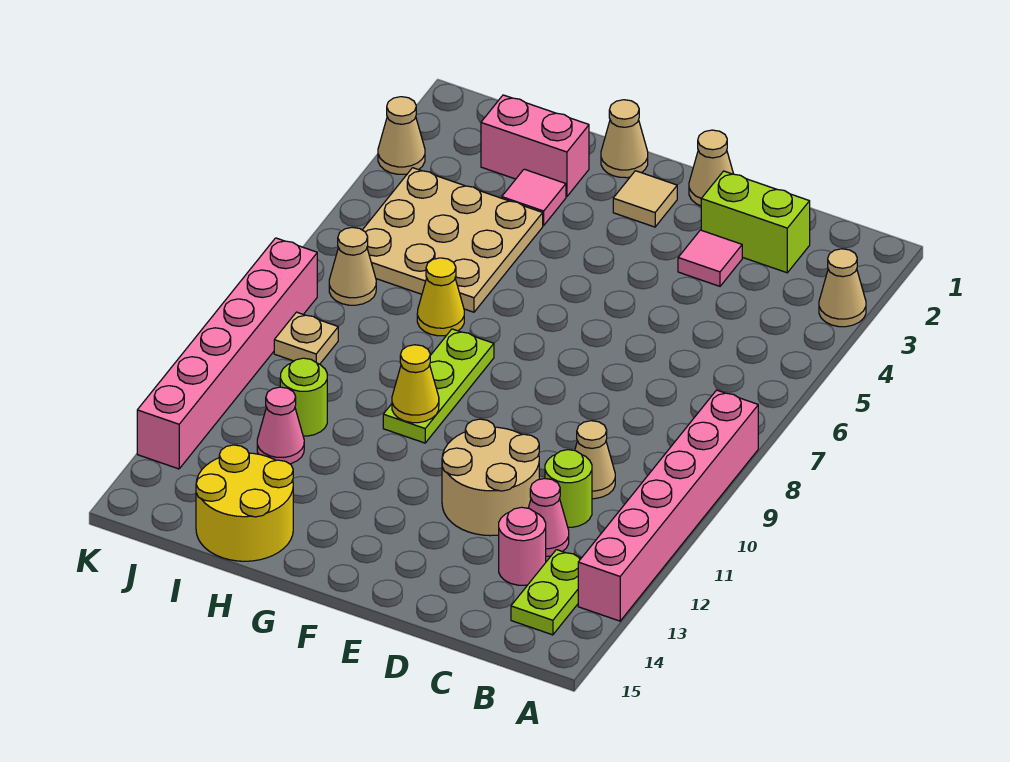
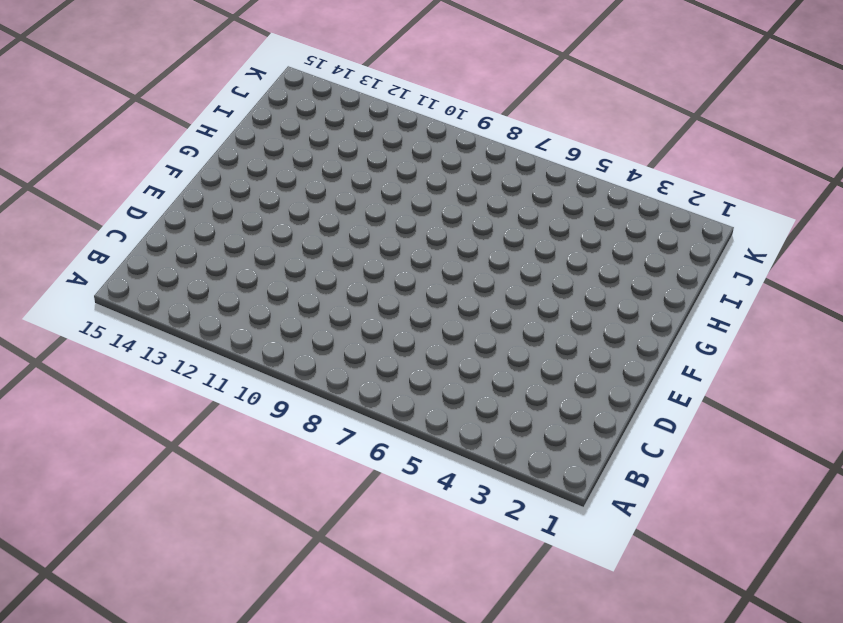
none -> tan cone A3 level 1
none -> pink brick A8:A13 level 1
none -> lime plate B13:B14 level 1

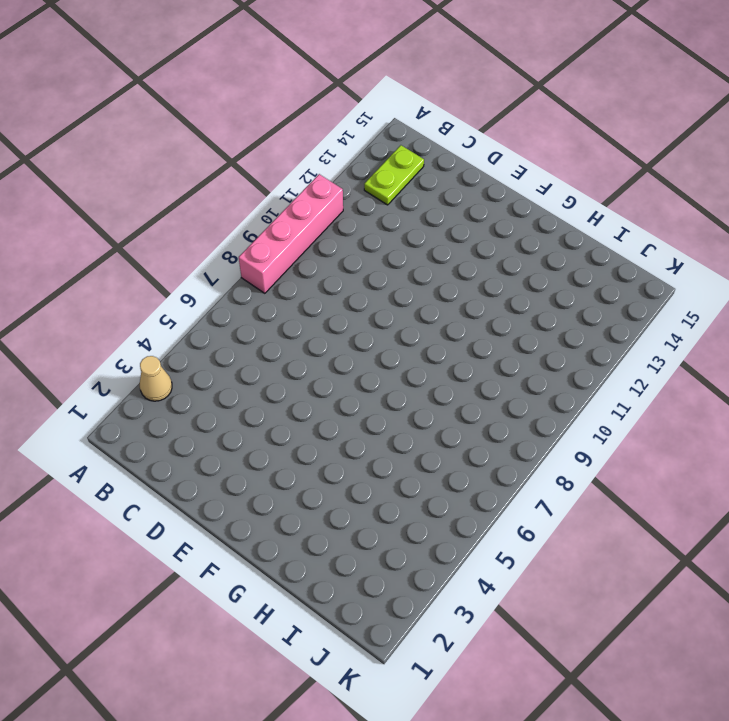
pink brick A8:A11 level 1 -> pink brick A8:A13 level 1
none -> lime brick C2:D2 level 1
none -> tan cone C10 level 1
none -> lime round brick C11 level 1

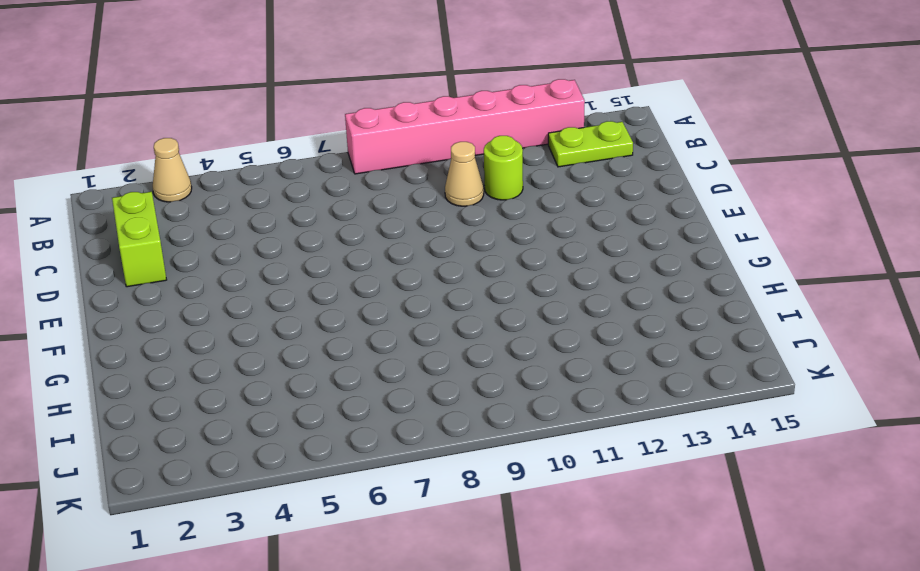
none -> pink cone C12 level 1
none -> pink round brick C13 level 1
none -> pink tile D3 level 1

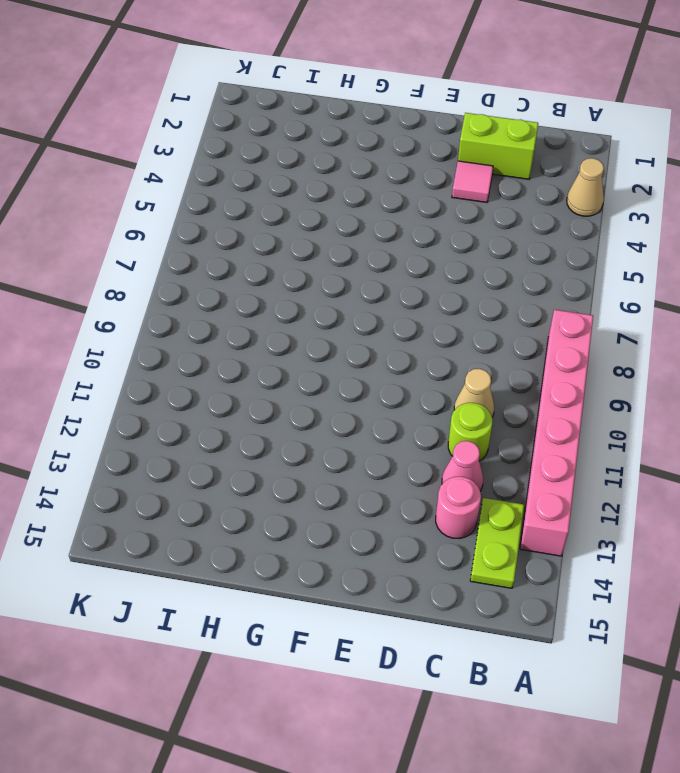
none -> tan round brick D11:E12 level 1
none -> tan cone E1 level 1
none -> tan tile F2 level 1

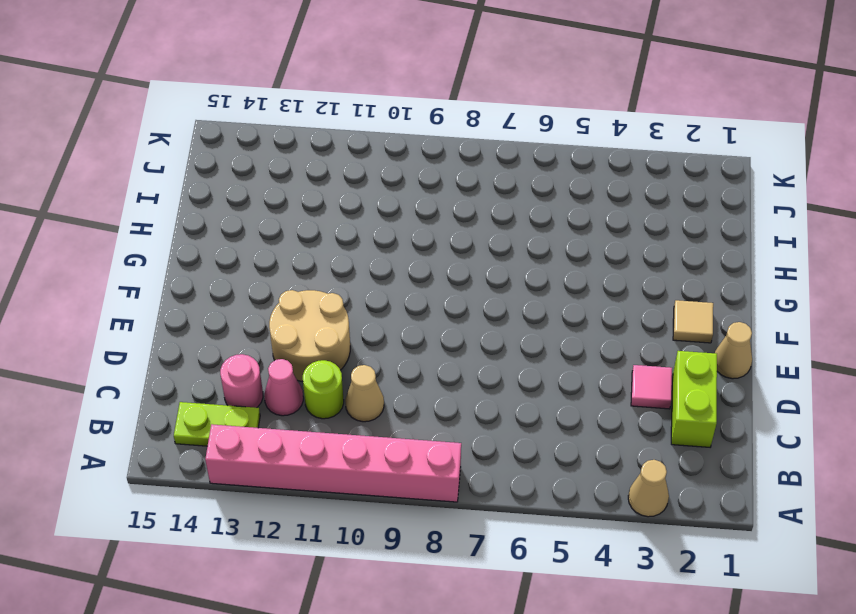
none -> tan cone G1 level 1
none -> lime plate G8:G10 level 1
none -> pink brick H2:I2 level 1

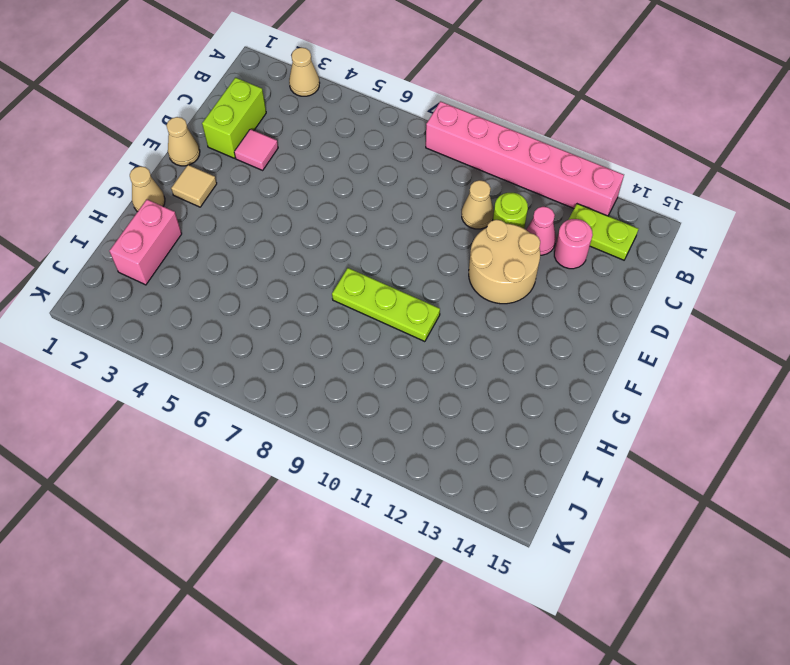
none -> pink tile H3 level 1
none -> tan plate H4:J6 level 1
none -> yellow cone H7 level 1

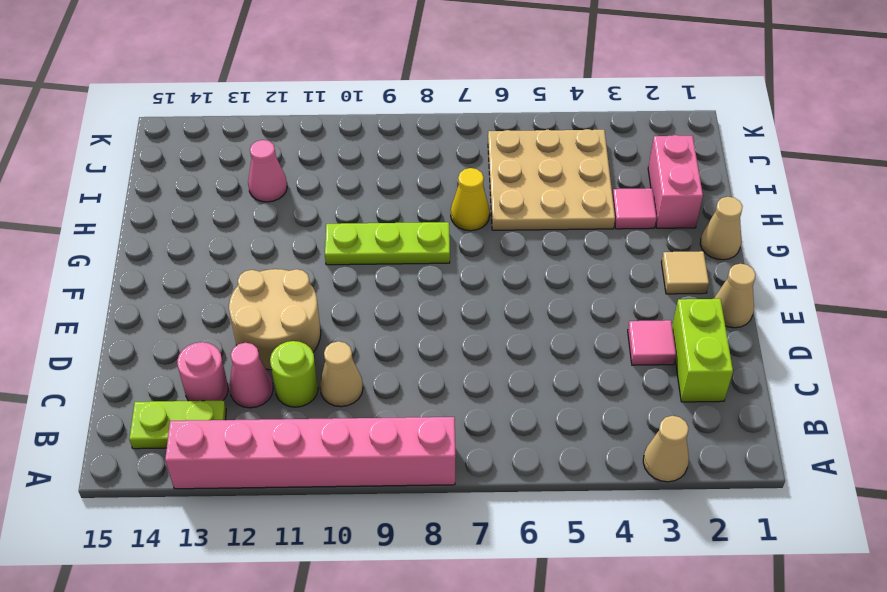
none -> yellow round brick H14:I15 level 1
none -> lime round brick I11 level 1
none -> tan cone J7 level 1

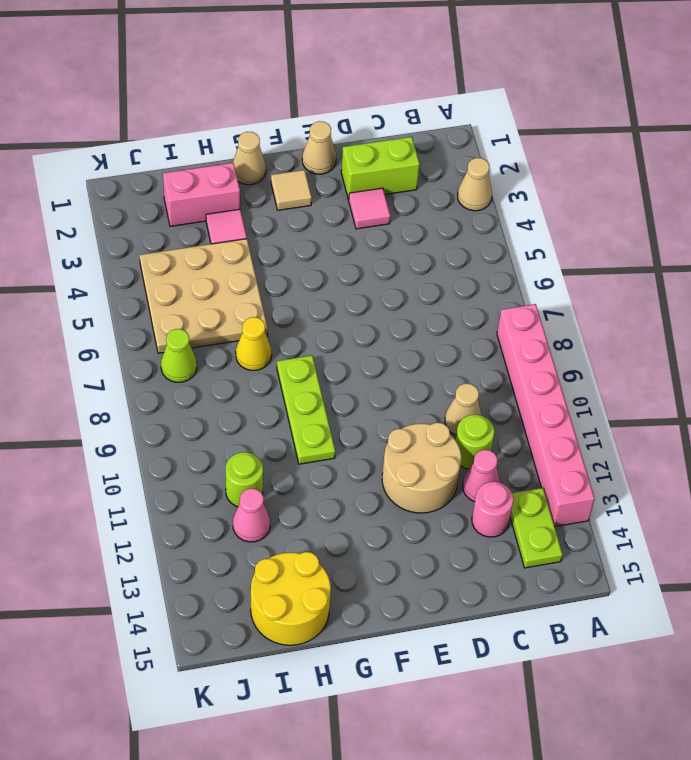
lime cone J7 level 1 -> tan cone J7 level 1
none -> tan plate J9 level 1
none -> tan cone K3 level 1
none -> pink brick K8:K13 level 1

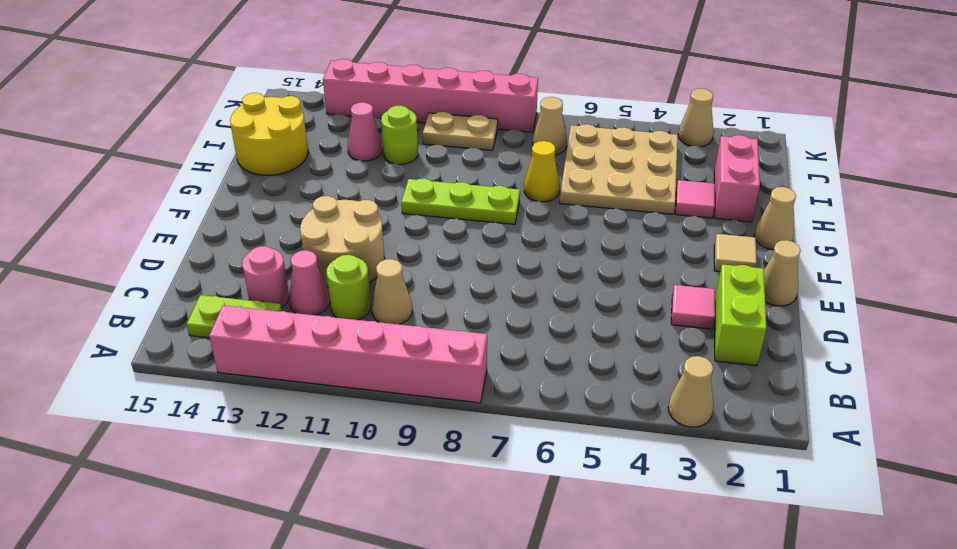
tan plate J9:J10 level 1 -> tan plate J9 level 1
none -> yellow cone G10 level 2

